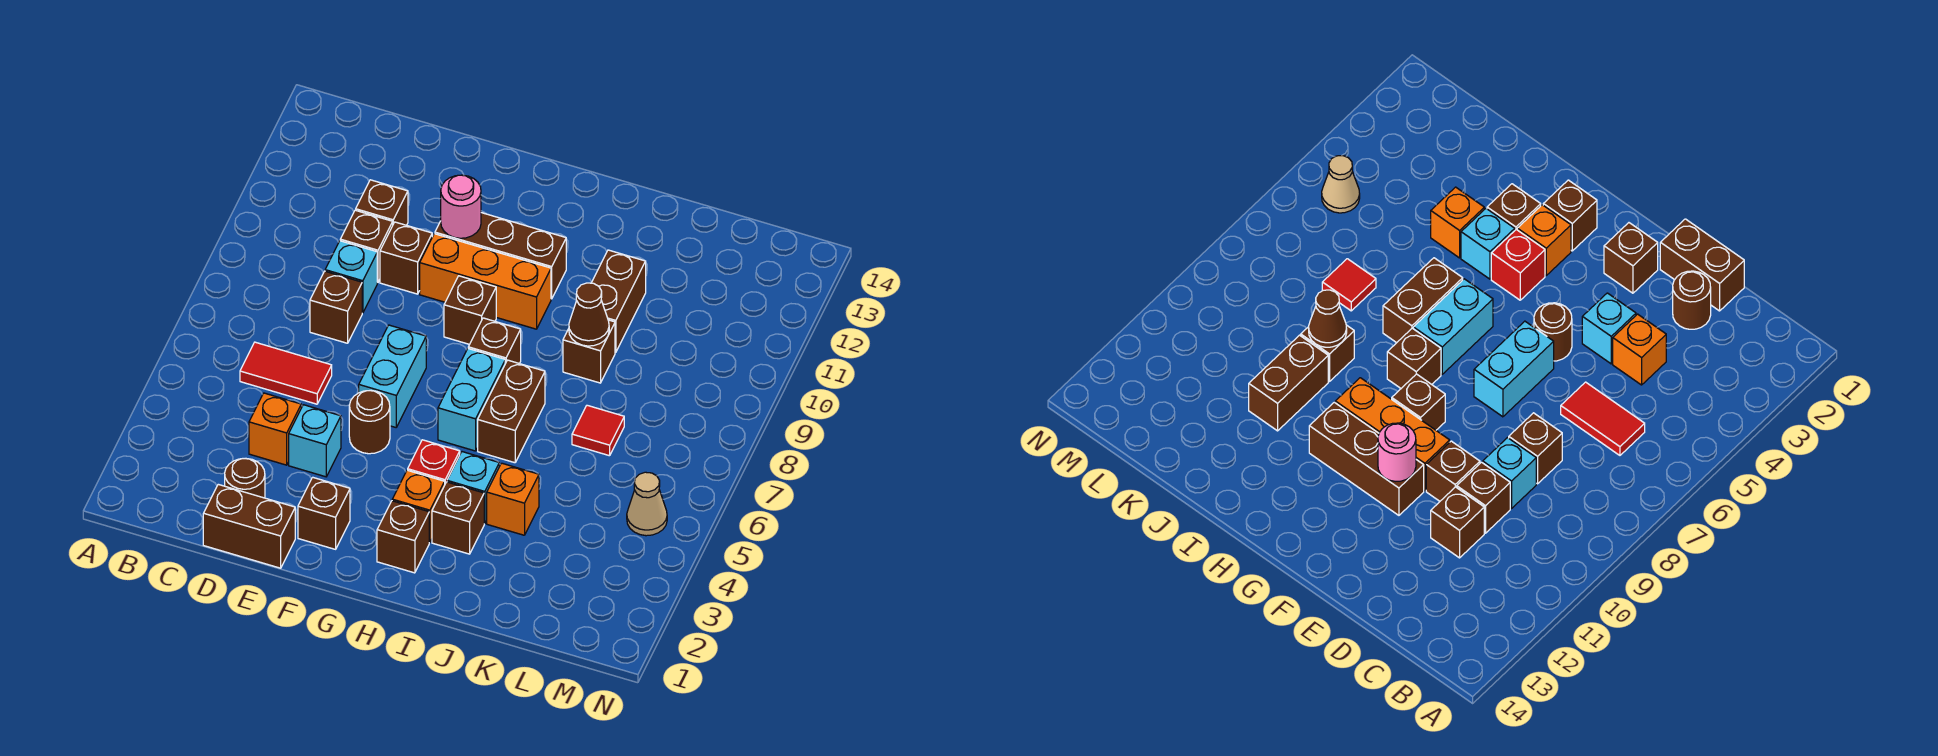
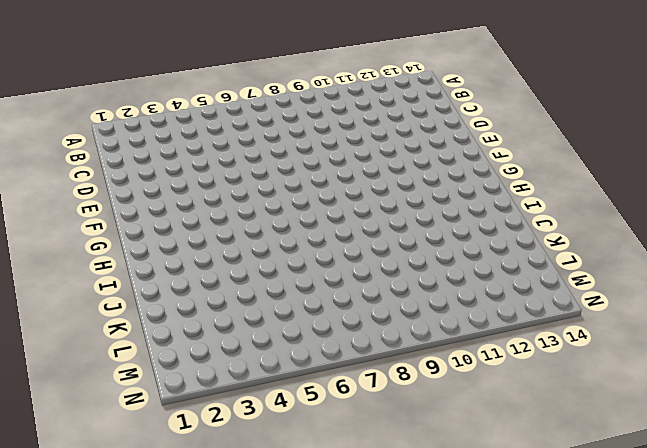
none -> red tile C6:D6 level 1
none -> brown brick D1:E1 level 1
none -> brown round brick D2 level 1
none -> orange brick D4 level 1

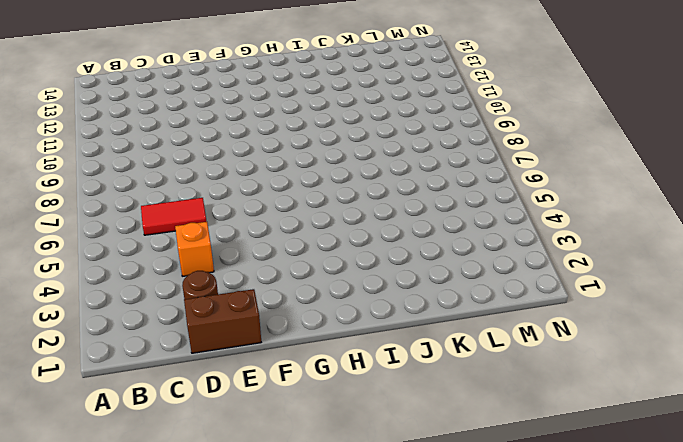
none -> brown brick D8 level 1
none -> cyan brick D9 level 1
none -> brown brick D10 level 1
none -> brown brick D11 level 1

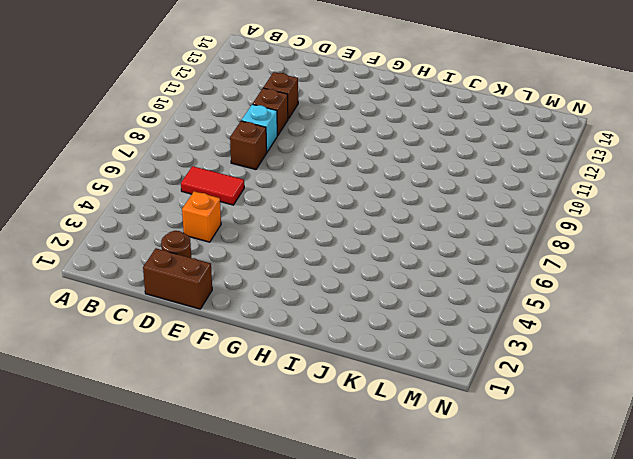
none -> cyan brick E4 level 1
none -> brown brick E10 level 1
none -> brown brick F2 level 1
none -> brown round brick F5 level 1

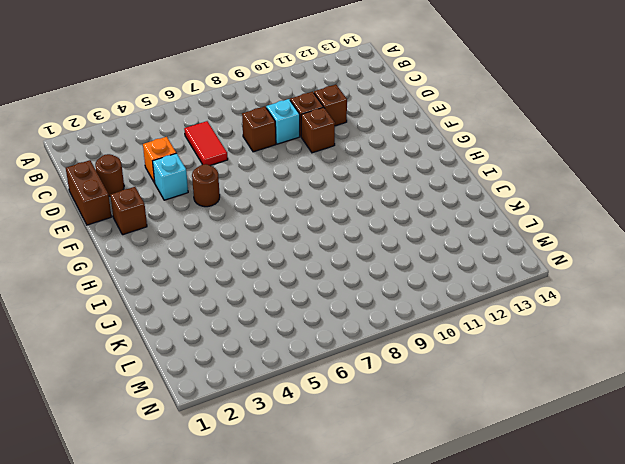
none -> cyan brick F6:F7 level 1
none -> orange brick F10:H10 level 1
none -> brown brick F11:H11 level 1
none -> brown brick G9 level 1

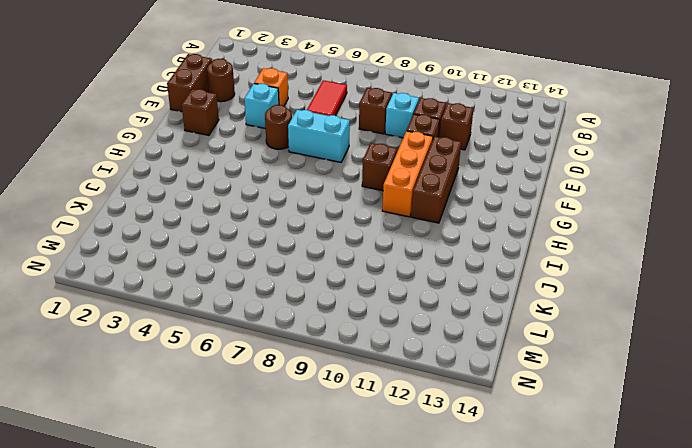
none -> brown brick H2 level 1
none -> orange brick H3 level 1
none -> red brick H4 level 1
none -> cyan brick H6:H7 level 1

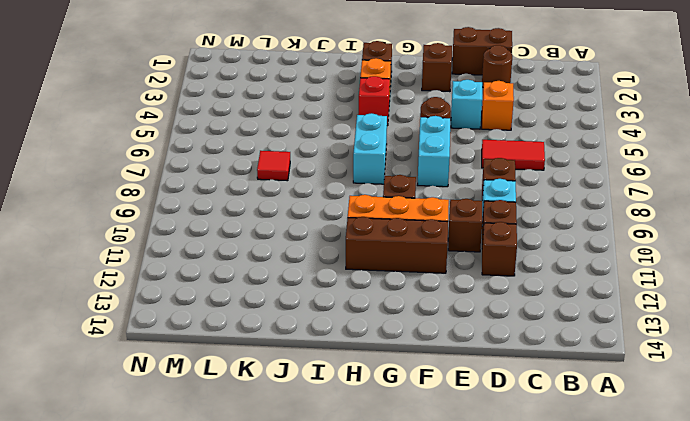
none -> brown brick H8 level 1
none -> brown brick I3 level 1
none -> cyan brick I4 level 1
none -> brown brick I6:I7 level 1

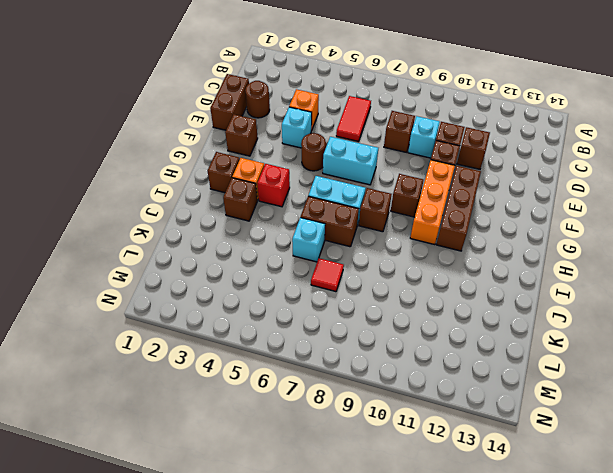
cyan brick J6 level 1 -> cyan brick I4 level 1
none -> orange brick J4 level 1
none -> brown brick J9 level 1
none -> brown brick J10:J11 level 1
none -> tan cone M5 level 1

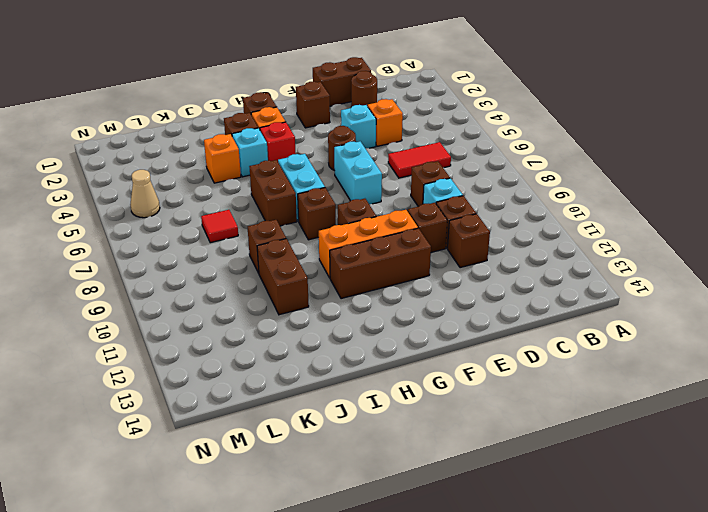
none -> pink round brick F11 level 2
none -> brown cone J9 level 2

